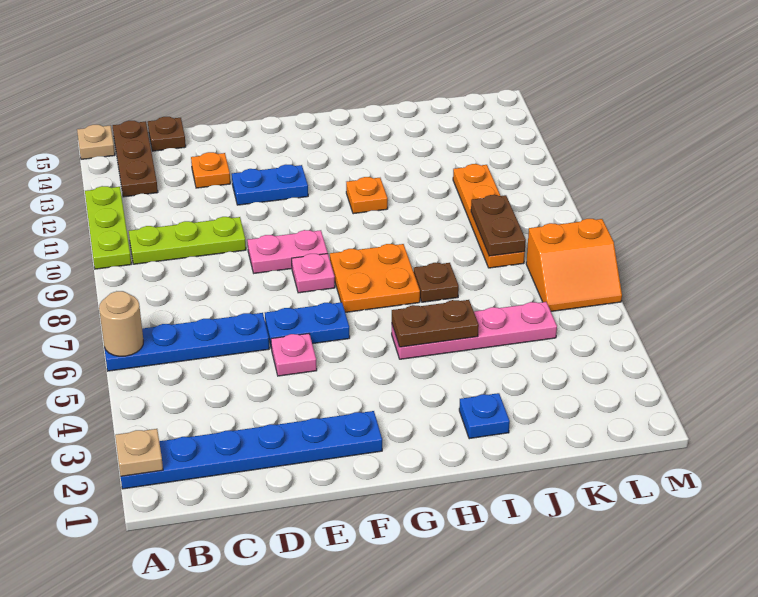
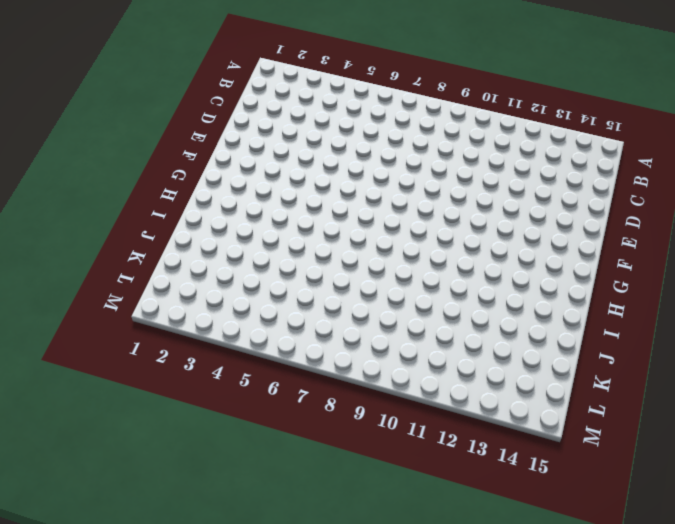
none -> blue plate A2:F2 level 1
none -> blue plate A6:D6 level 1
none -> lime plate A10:A12 level 1

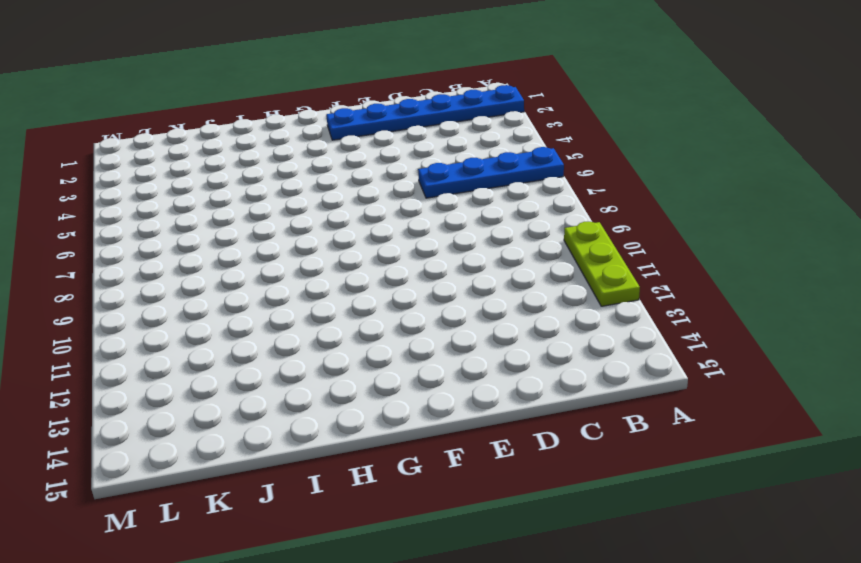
none -> tan plate A15 level 1
none -> lime plate B10:D10 level 1
none -> brown plate B13:B15 level 1

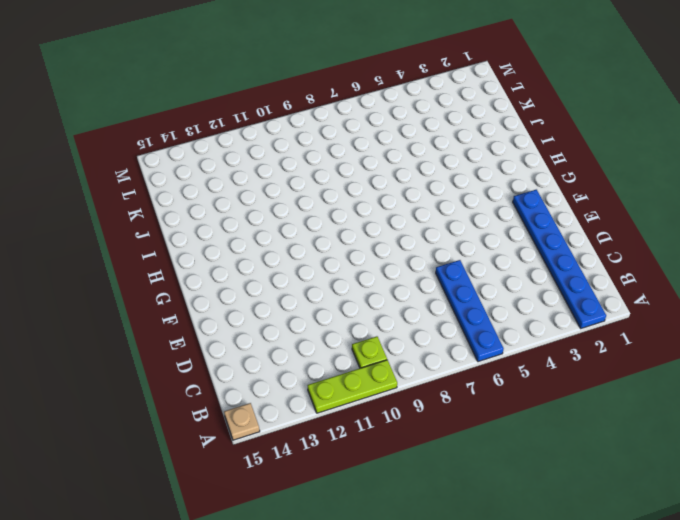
lime plate B10 level 1 -> lime plate B10:D10 level 1
none -> brown plate B13:B15 level 1
none -> brown plate C15 level 1
none -> orange plate D13 level 1

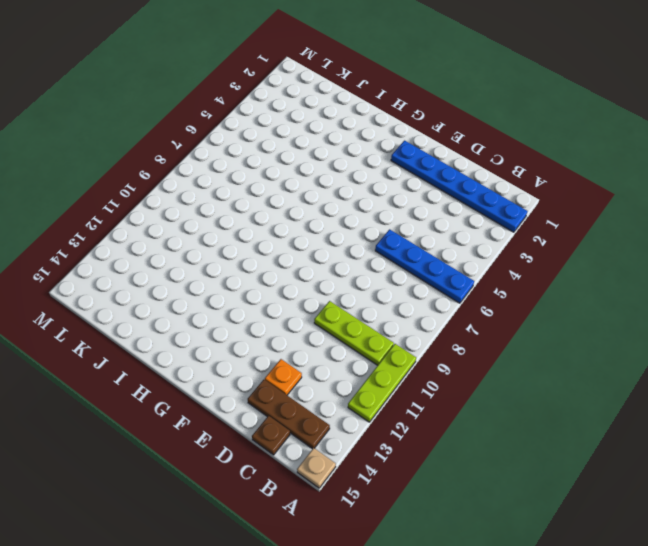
brown plate B14:D14 level 1 -> brown plate B13:B15 level 1
none -> pink plate E5 level 1
none -> blue plate E6:F6 level 1
none -> pink plate E9:F9 level 1

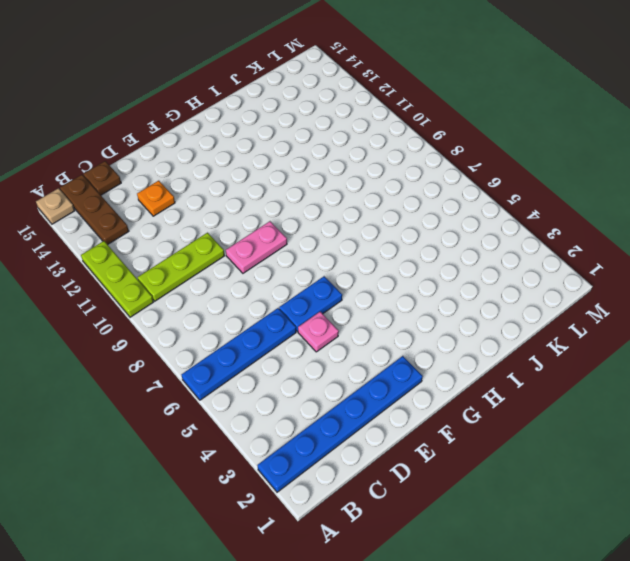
none -> blue plate E12:F12 level 1
none -> pink plate F8 level 1
none -> orange plate G7:H8 level 1

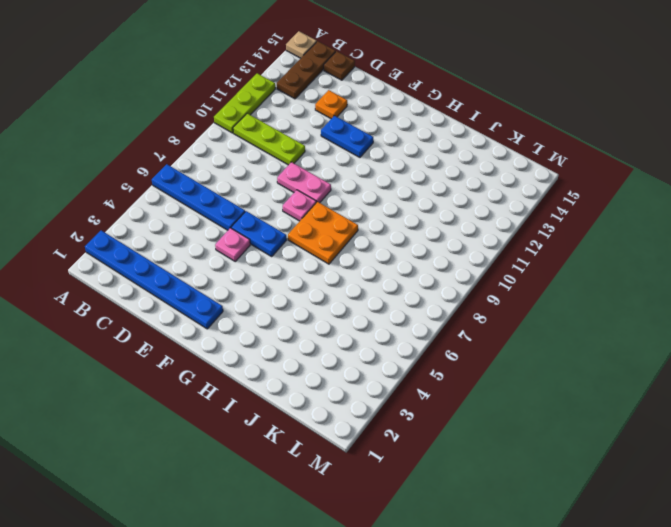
none -> pink plate H5:K5 level 1
none -> orange plate H11 level 1
none -> blue plate I2 level 1

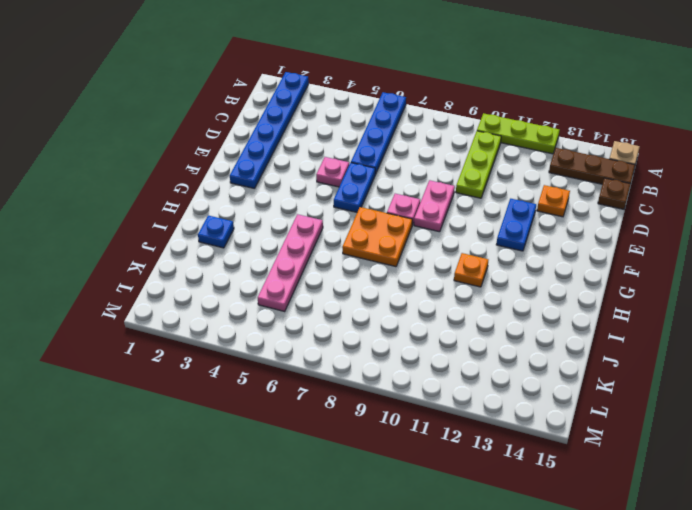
none -> brown plate I7 level 1
none -> orange plate K8:K11 level 1
none -> orange slope L6:M7 level 1 top 7

